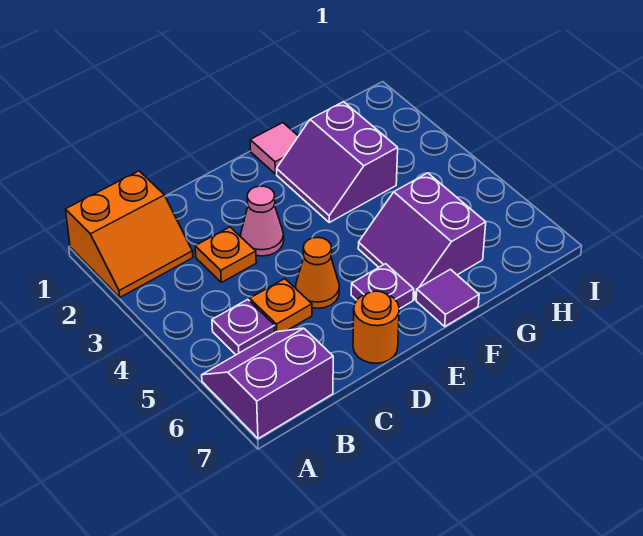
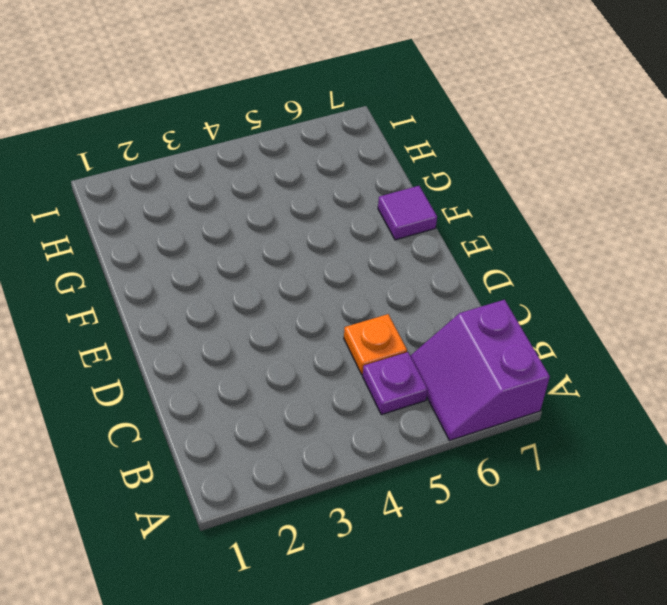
none -> orange slope A1:B2 level 1 top 1
none -> orange plate C3 level 1
none -> pink cone D3 level 1

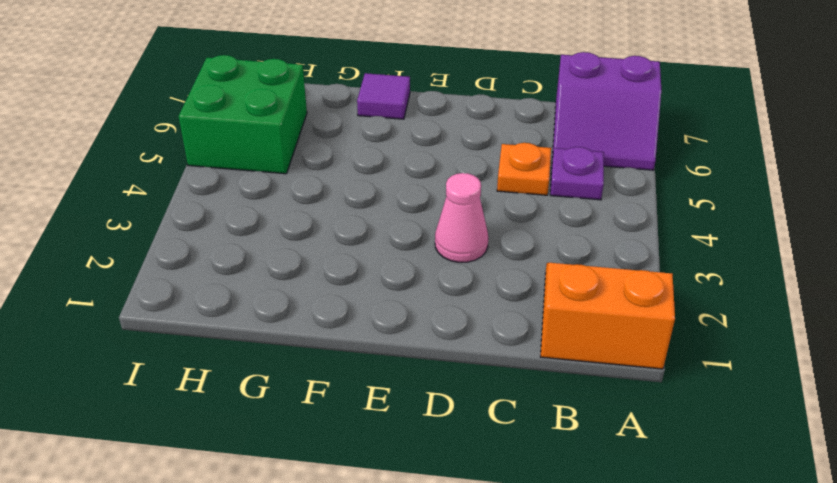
green brick H5:I6 level 1 -> none
none -> orange plate C3 level 1
none -> orange cone D5 level 1
none -> orange round brick D7 level 1

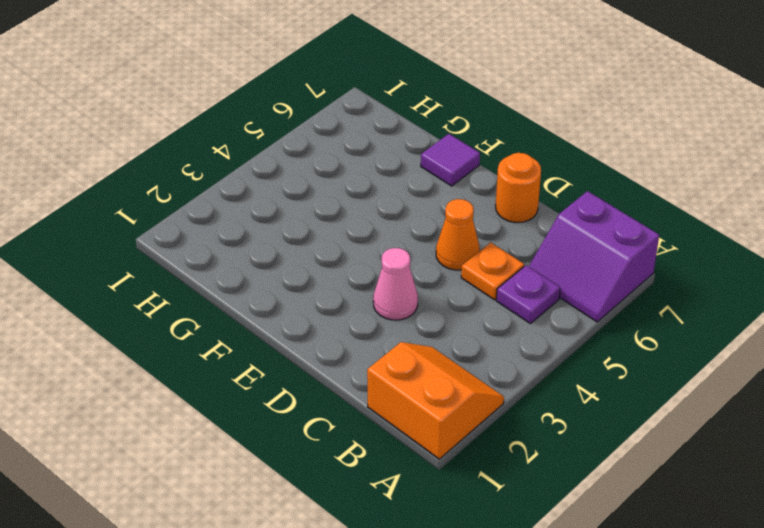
none -> orange plate C3 level 1
none -> purple plate E6 level 1
none -> pink tile F1 level 1

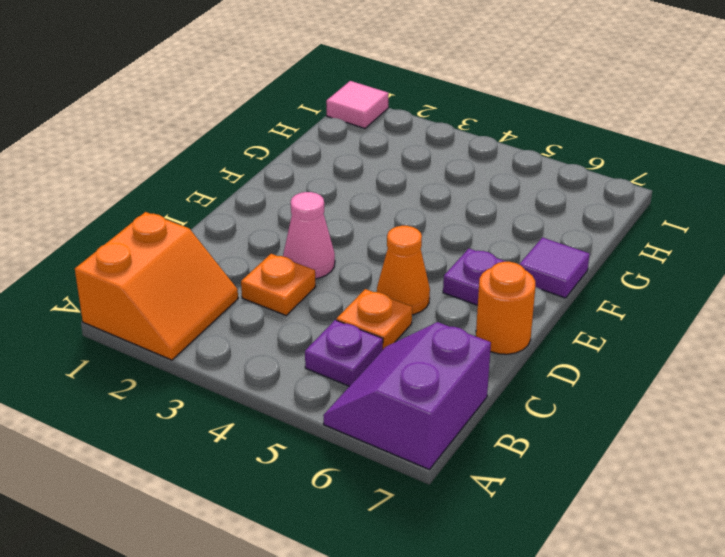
pink tile I1 level 1 -> pink tile F1 level 1
none -> purple slope F2:G3 level 1 top G
none -> purple slope F5:G6 level 1 top G

